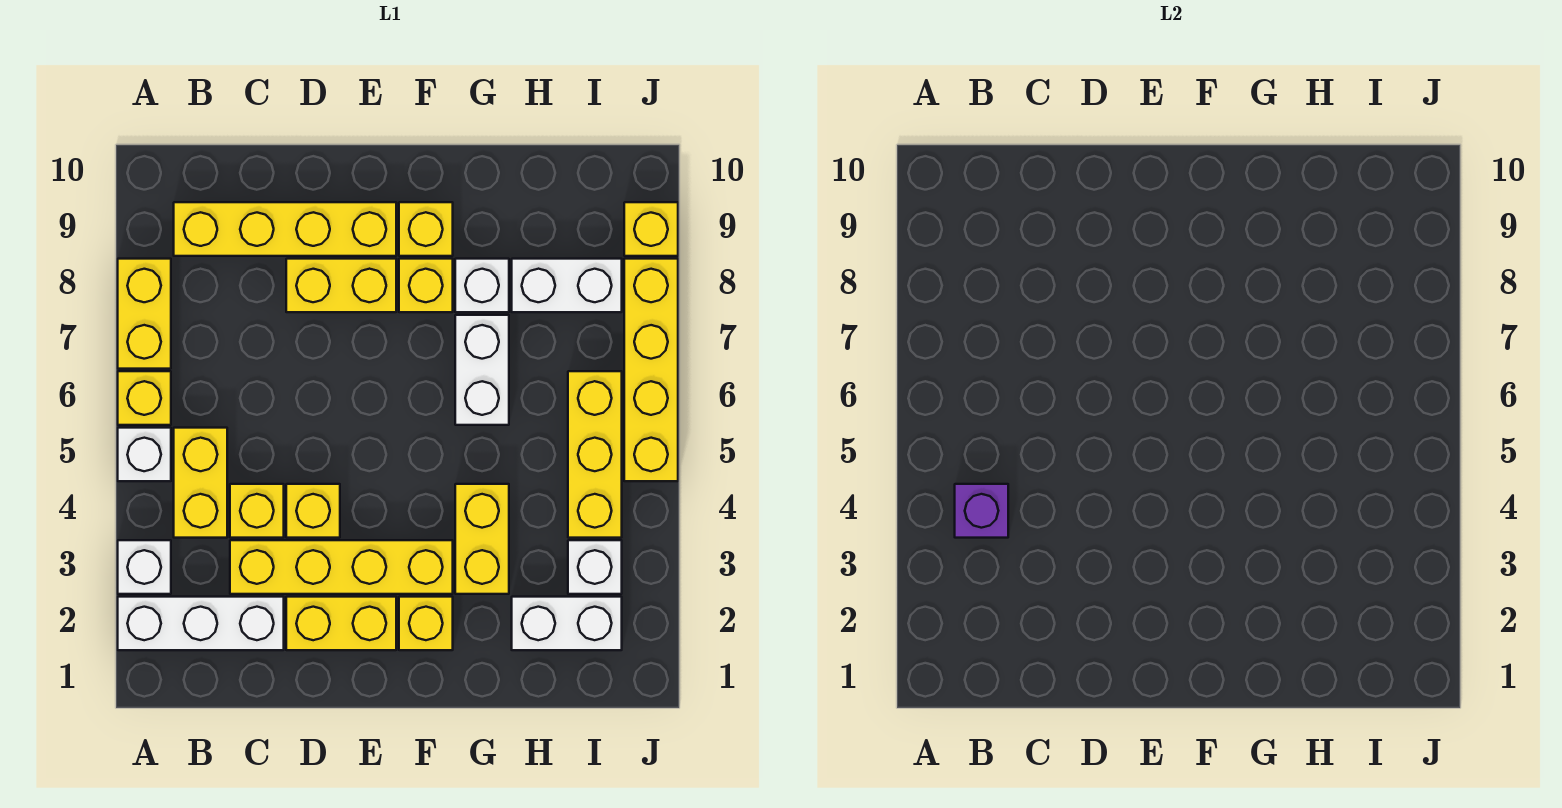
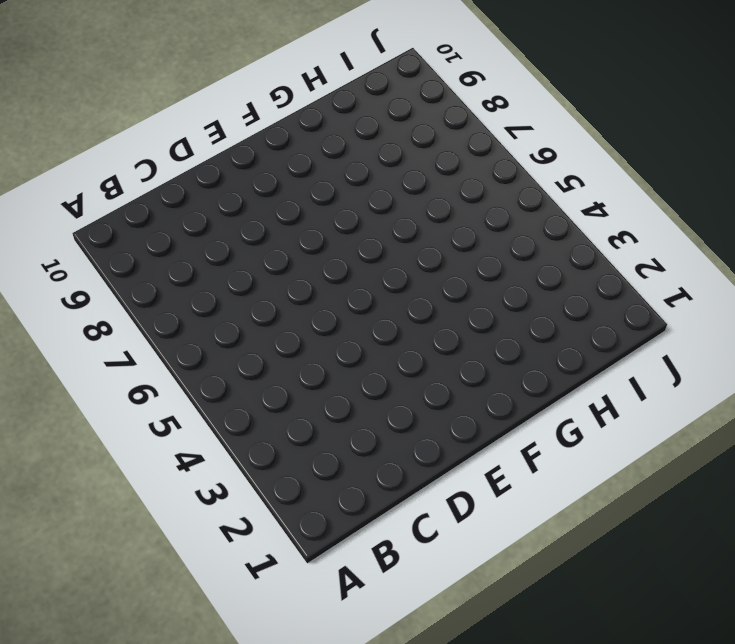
none -> white brick A2:C2 level 1
none -> white brick A3 level 1
none -> white brick A5 level 1

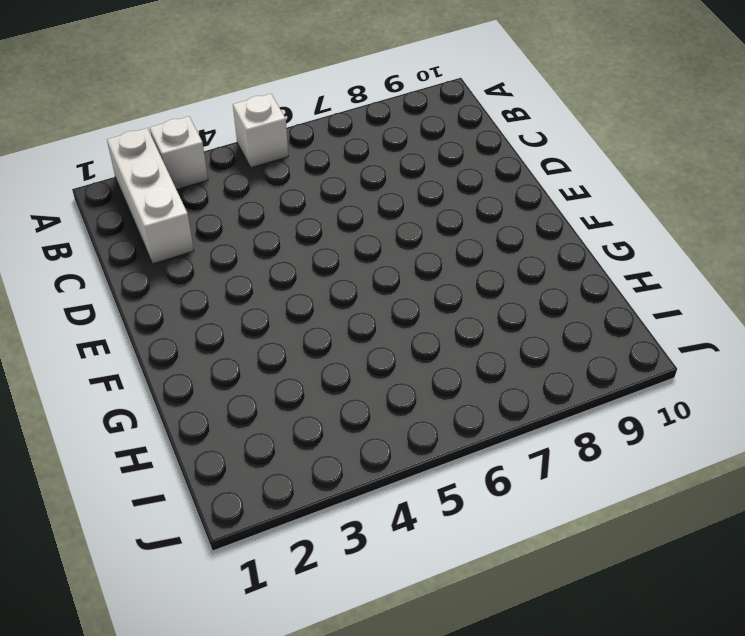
none -> yellow brick A6 level 1
none -> yellow brick A7:A8 level 1
none -> yellow brick B4:B5 level 1

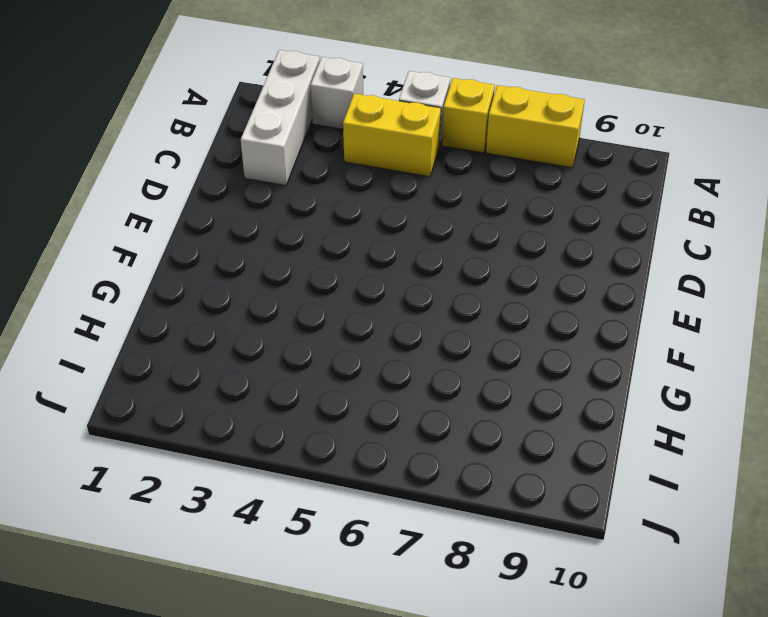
none -> yellow brick B9:E9 level 1
none -> yellow brick C3:F3 level 1
none -> yellow brick C4 level 1

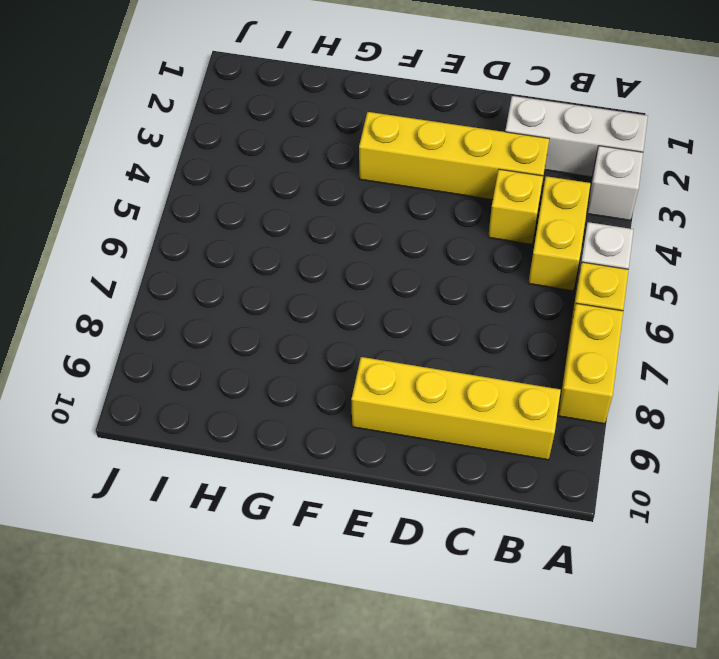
none -> yellow brick D2:E2 level 1
none -> yellow brick D4 level 1
none -> yellow brick D8:E8 level 1

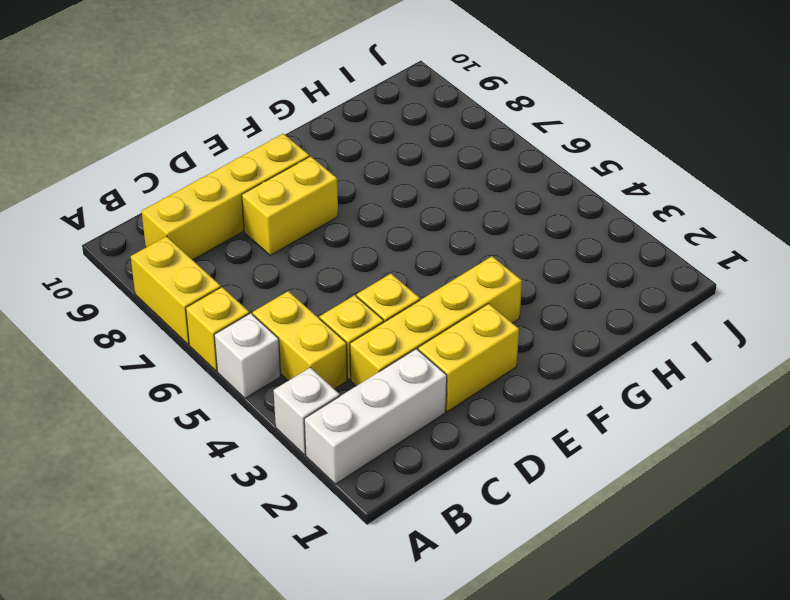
none -> yellow brick F2 level 1
none -> yellow brick F8 level 1
none -> yellow brick F9 level 1

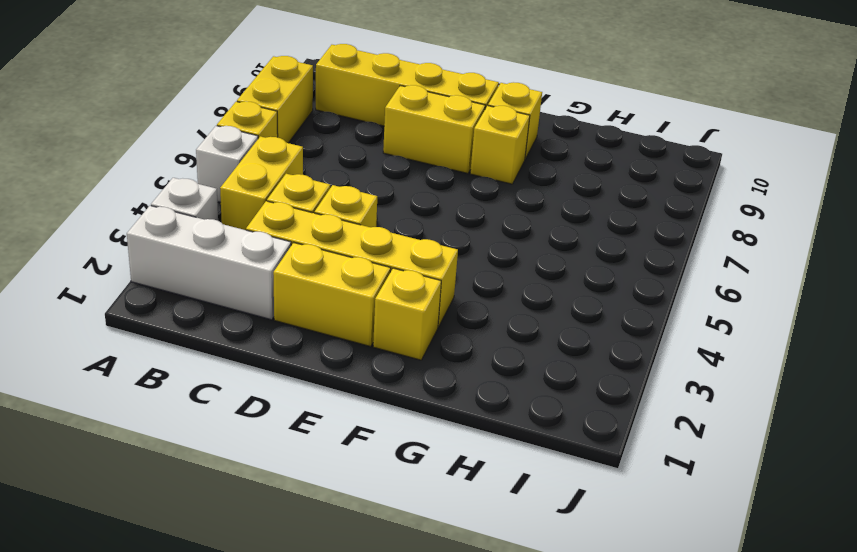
none -> yellow brick G3:G4 level 1
none -> white brick G6:G7 level 1
none -> white brick G8 level 1

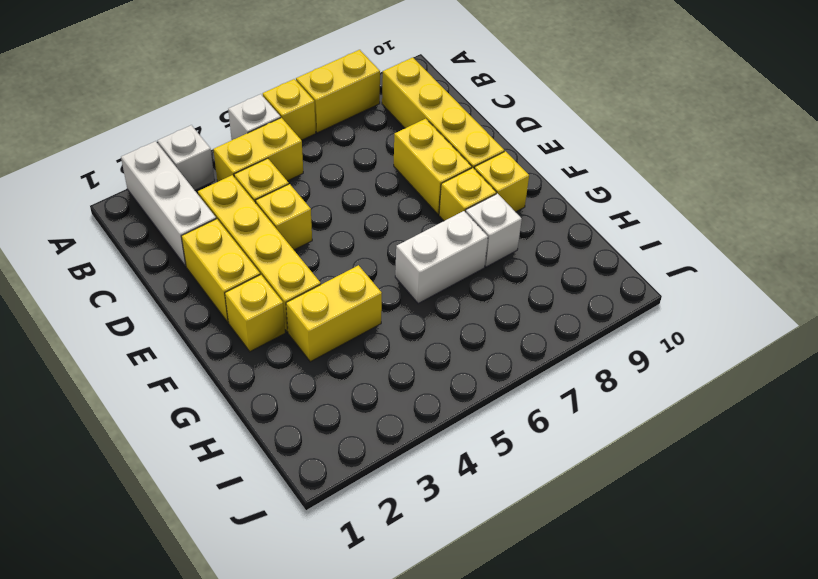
none -> white brick H2:I2 level 1
none -> white brick H8:I8 level 1
none -> white brick I3 level 1

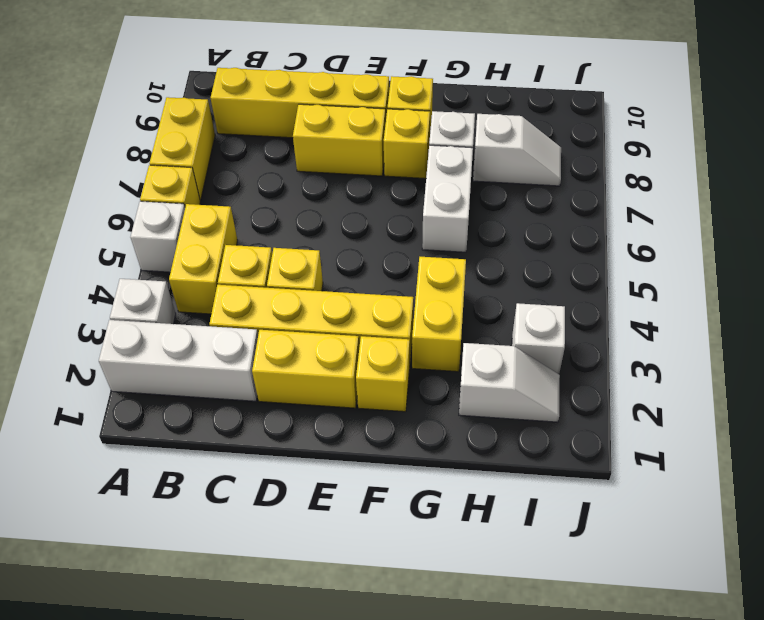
white slope H2:I2 level 1 top H -> white brick H2:I2 level 1
white slope H8:I8 level 1 top H -> white brick H8:I8 level 1
none -> yellow brick I4:I6 level 1
none -> yellow brick J5:J8 level 1
none -> yellow brick J9 level 1

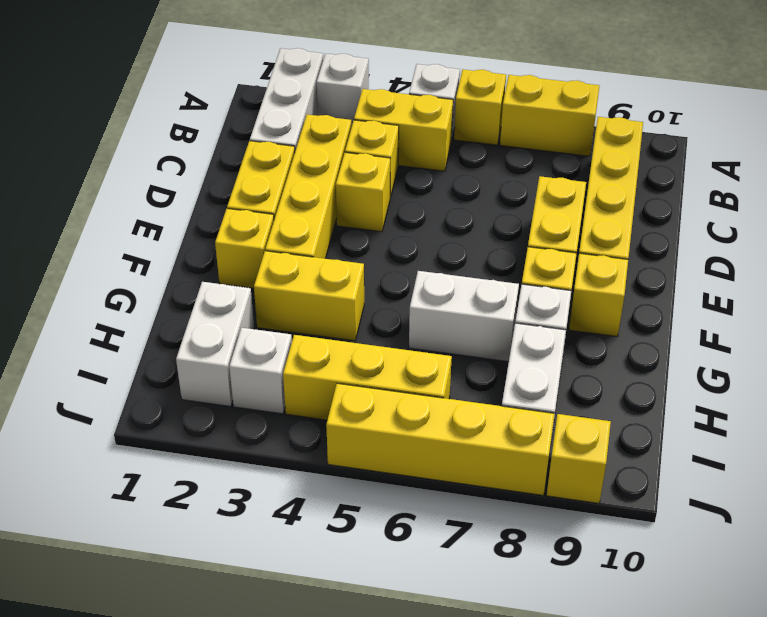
none -> purple brick B4 level 2

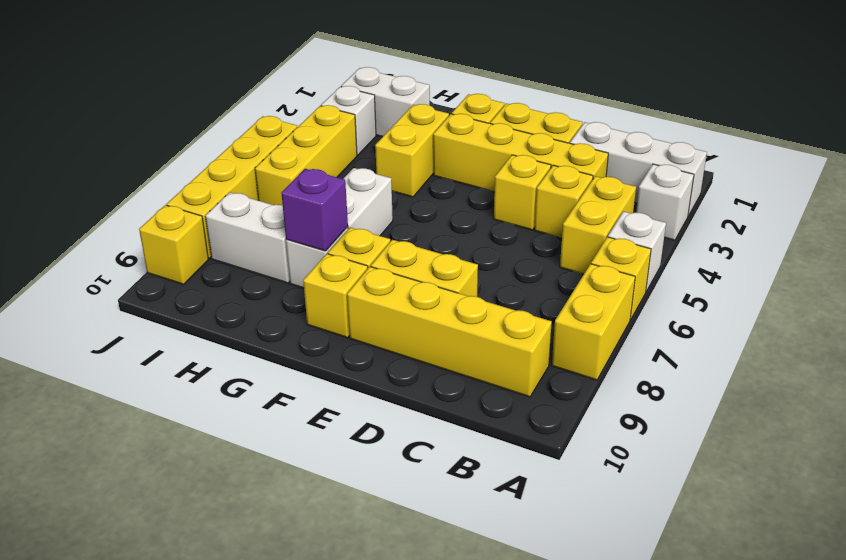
purple brick G8 level 2 -> purple brick B4 level 2

